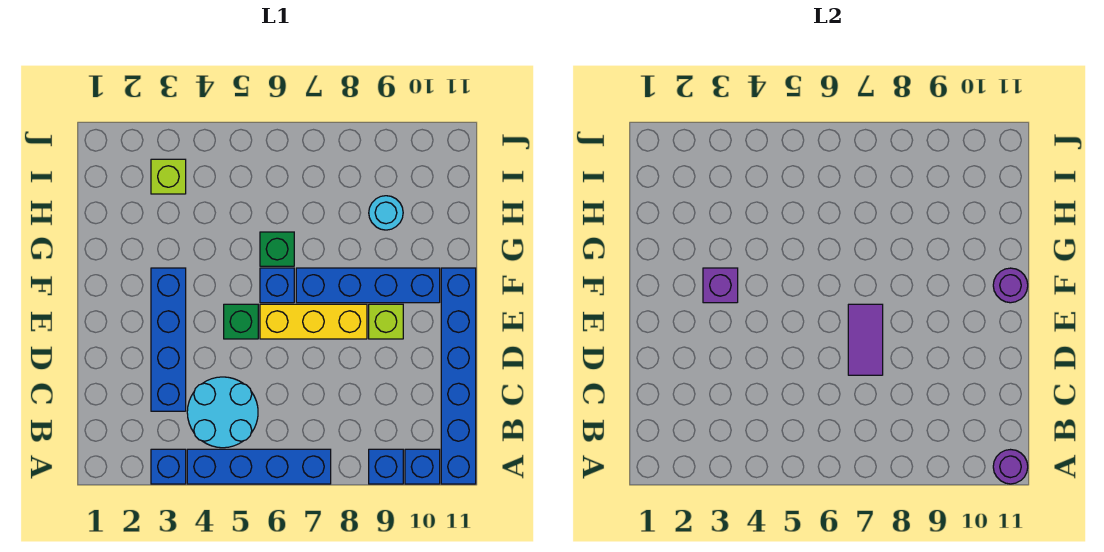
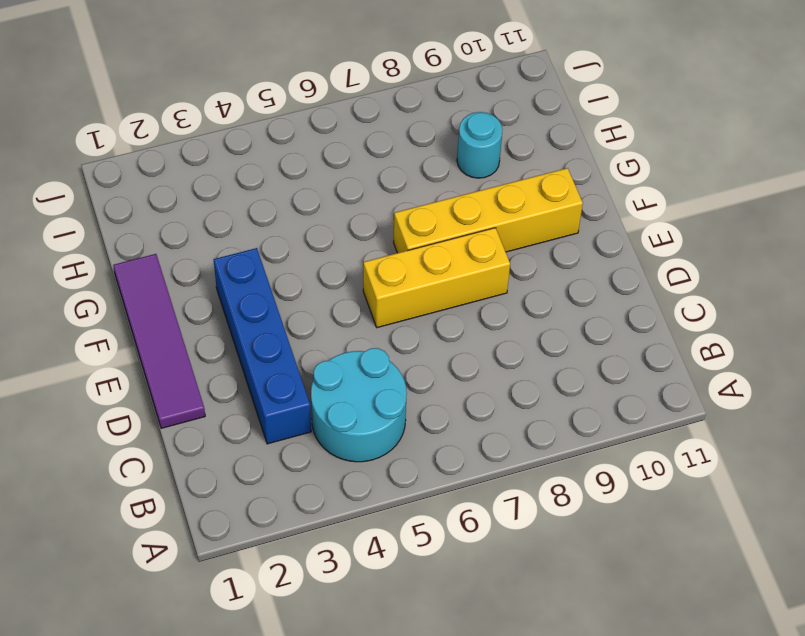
purple tile D1:G1 level 1 -> none
yellow brick F7:F10 level 1 -> blue brick F7:F10 level 1
none -> blue brick A3 level 1
none -> blue brick A4:A7 level 1
none -> blue brick A9 level 1

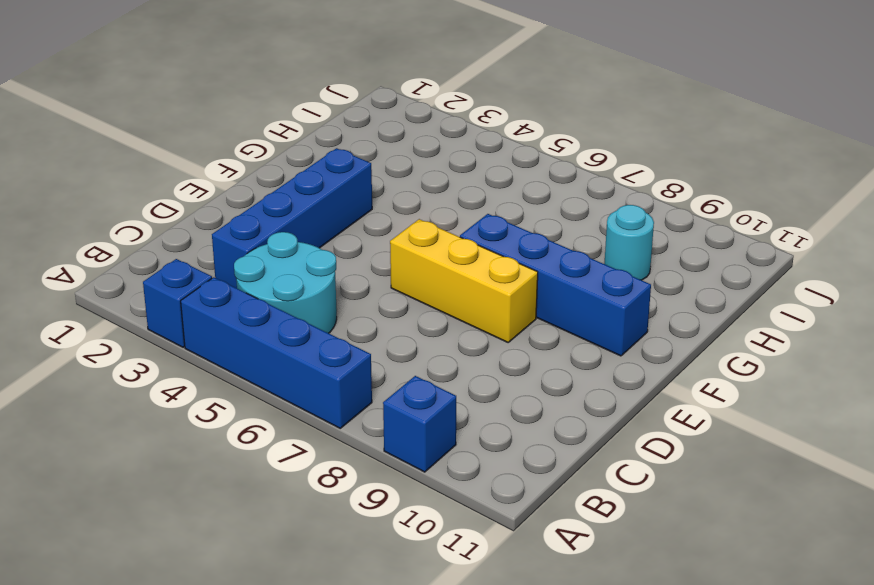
none -> blue brick A10 level 1
none -> blue brick A11:F11 level 1
none -> green brick E5 level 1

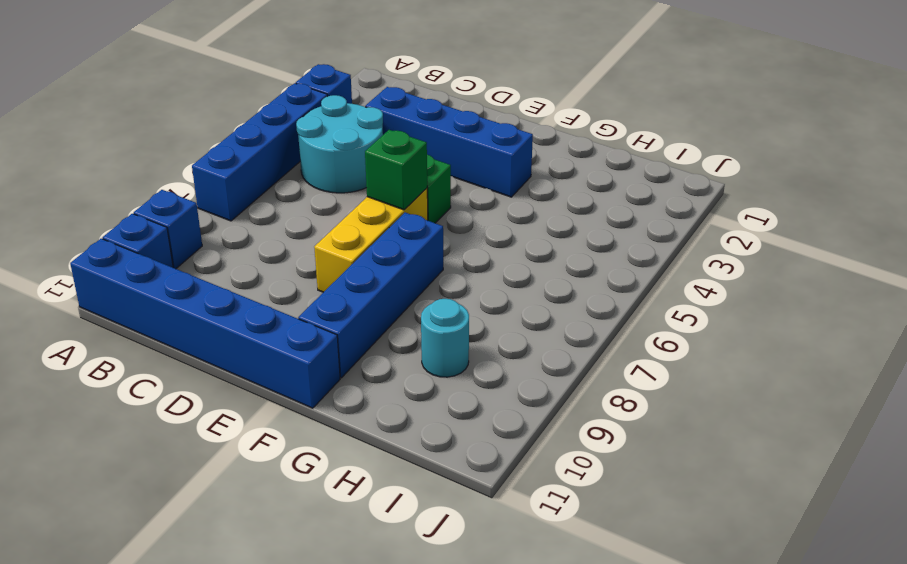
green brick E6 level 2 -> green brick G6 level 1
none -> lime brick E9 level 1
none -> blue brick F6 level 1
none -> lime brick I3 level 1

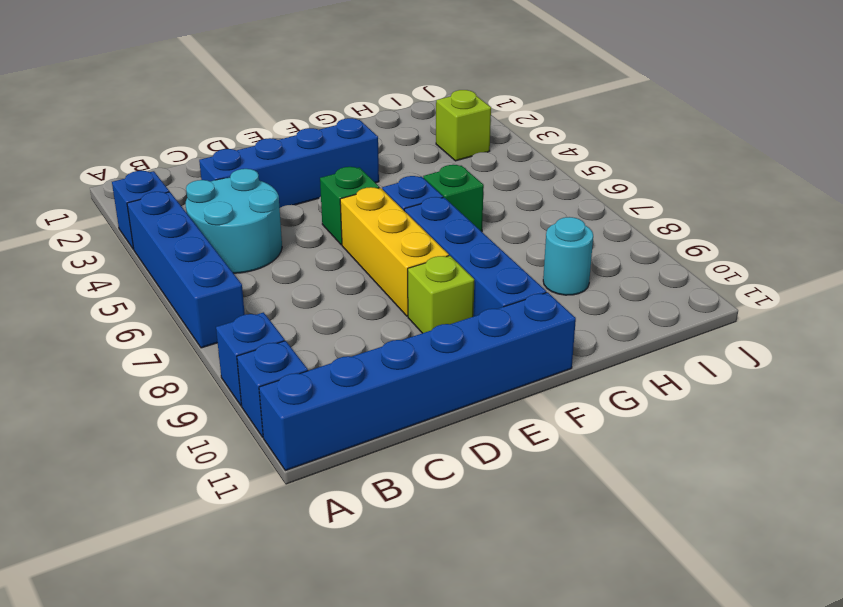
none -> purple round brick A11 level 2
none -> purple tile D7:E7 level 2
none -> purple brick F3 level 2

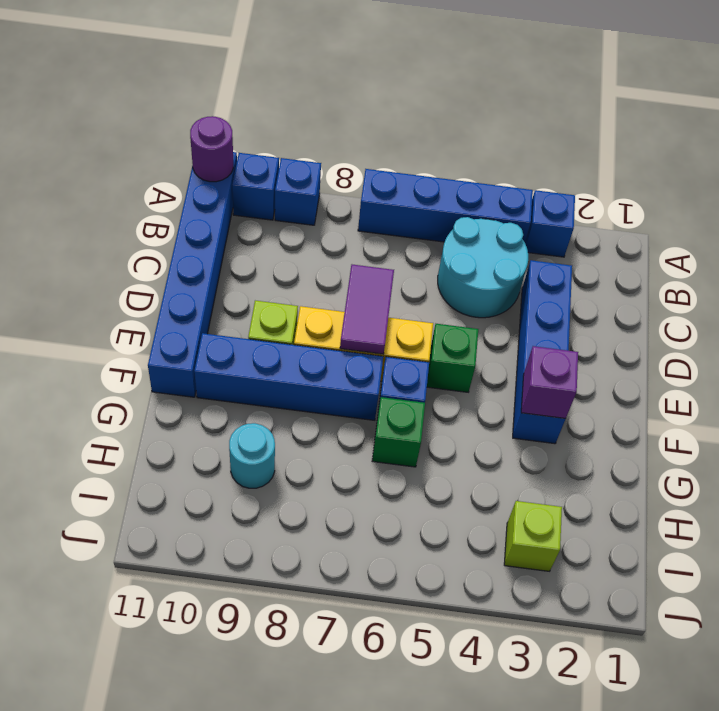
none -> purple round brick F11 level 2

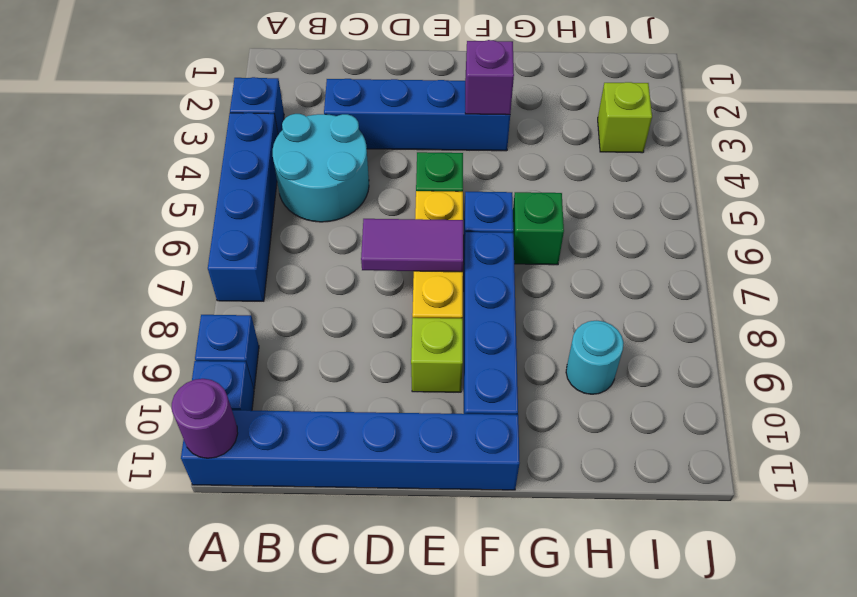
none -> purple round brick F11 level 2

